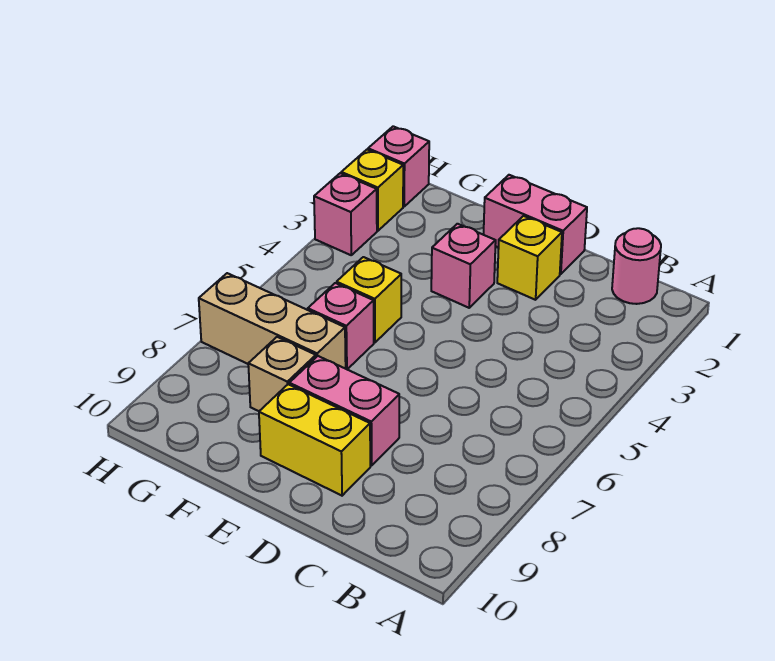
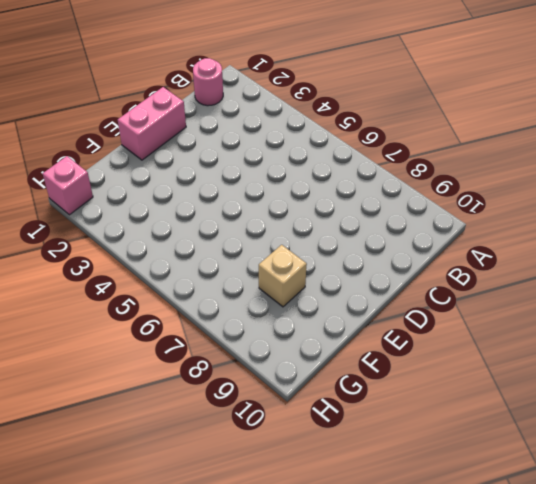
none -> yellow brick D2 level 1
none -> pink brick D8:E8 level 1
none -> yellow brick D9:E9 level 1

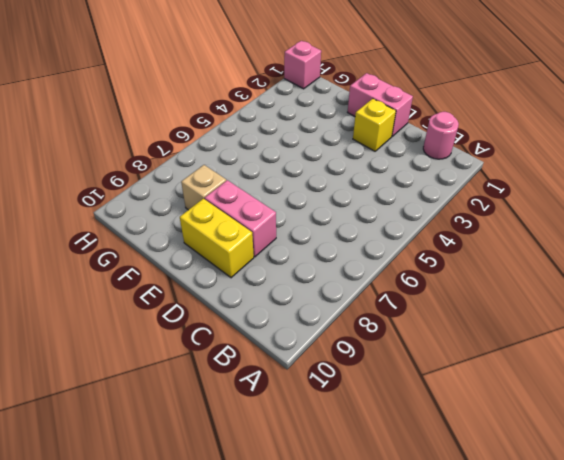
none -> pink brick E3 level 1
none -> yellow brick F5 level 1
none -> pink brick F6 level 1

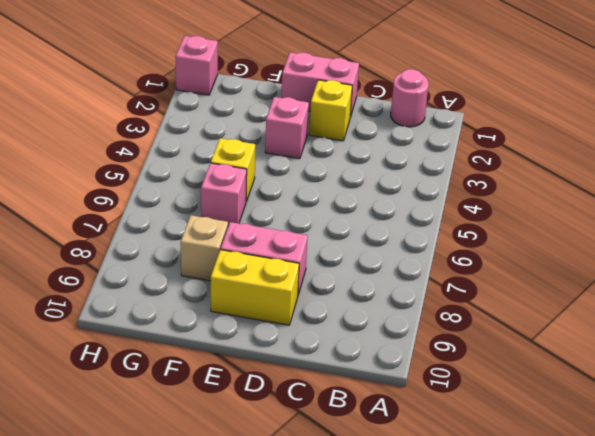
none -> tan brick F7:H7 level 1
none -> yellow brick H2 level 1
none -> pink brick H3 level 1

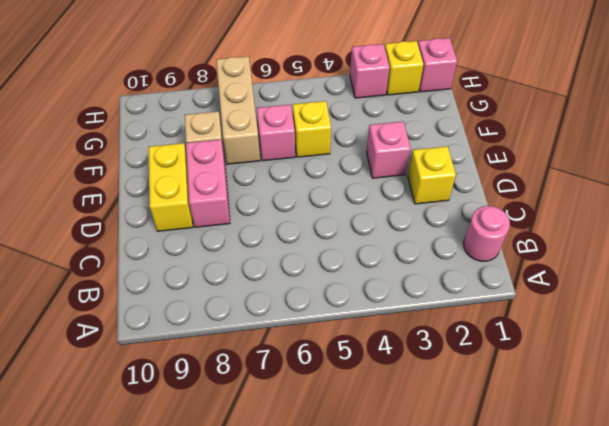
none -> pink brick D1:E1 level 1

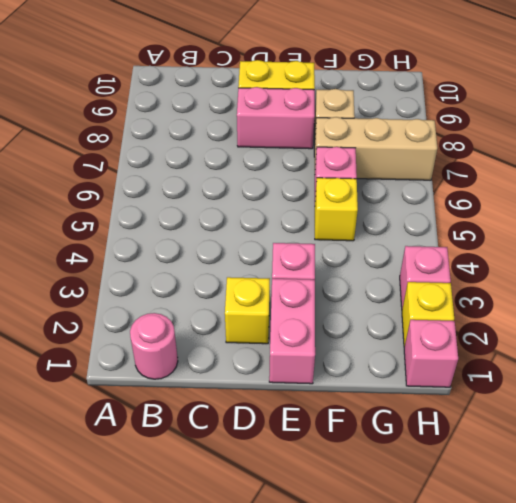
pink brick E1:E2 level 1 -> pink brick D1:E1 level 1

